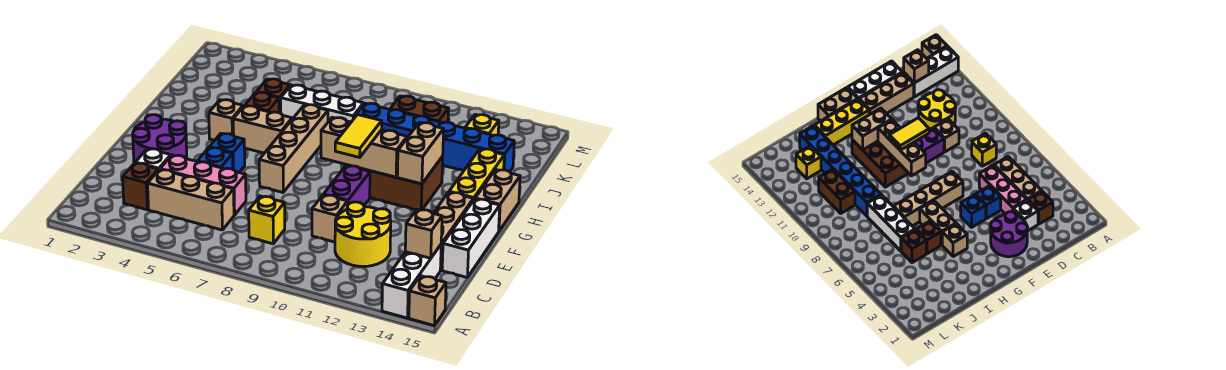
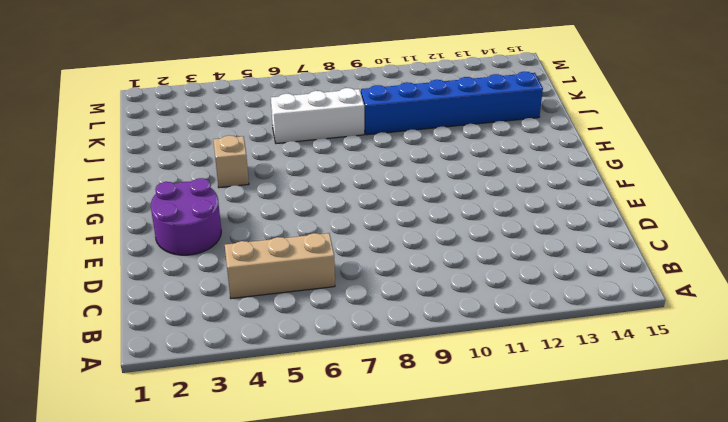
none -> white brick A14:C14 level 1
none -> tan brick A15 level 1
none -> brown brick C3 level 1
none -> yellow brick C8 level 1

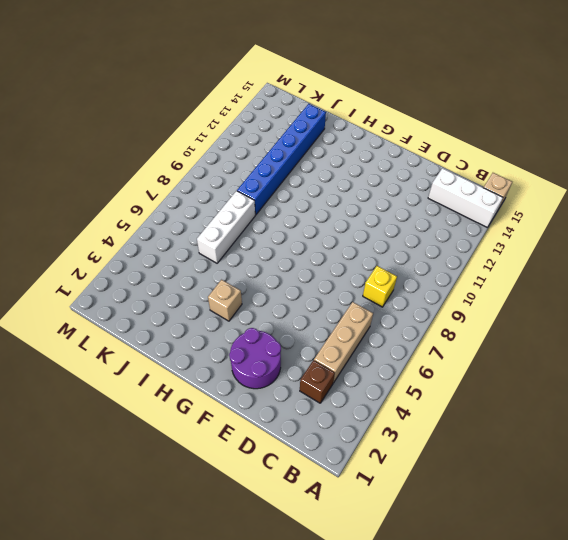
none -> yellow round brick C11:D12 level 1
none -> white brick D3 level 1
none -> pink brick D4:D6 level 1
none -> tan brick D10 level 1

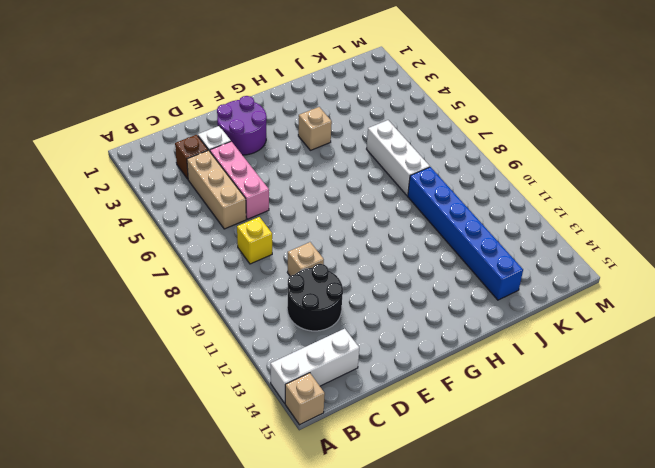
black round brick C11:D12 level 1 -> yellow round brick C11:D12 level 1
none -> tan brick D14:F14 level 1
none -> white brick D15:F15 level 1
none -> blue brick E5 level 1
none -> purple brick E10:F10 level 1

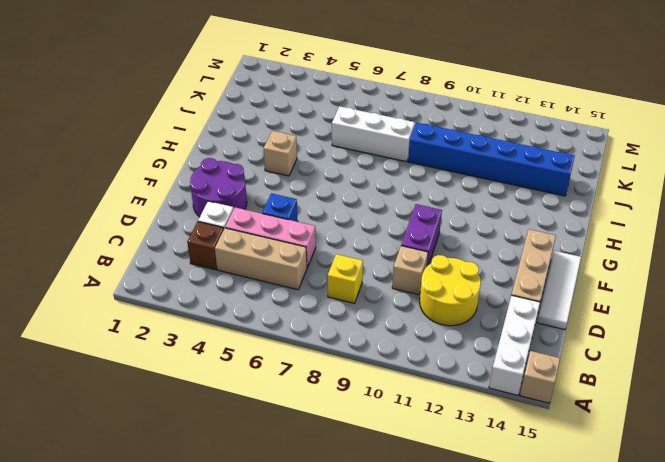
white tile D15:F15 level 1 -> white brick D15:F15 level 1
none -> blue brick F5 level 1
none -> tan brick F7:I7 level 1
none -> brown brick G10:H12 level 1
none -> yellow brick G14:I14 level 1

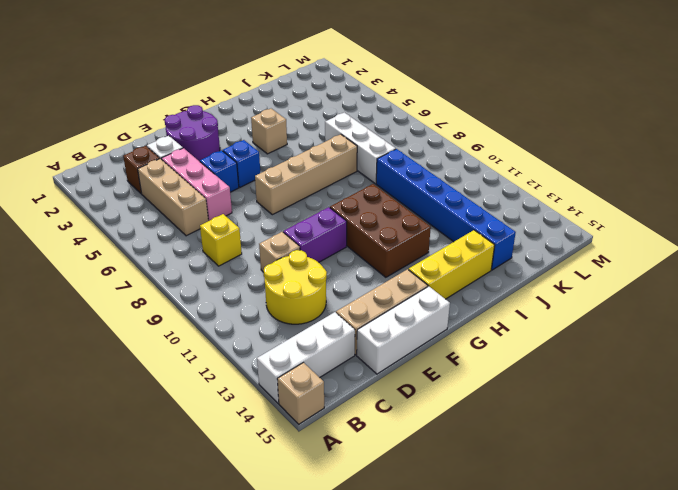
none -> tan brick G15:H15 level 1
none -> tan brick H5:H6 level 1
none -> brown brick I5 level 1
none -> brown brick J5 level 1

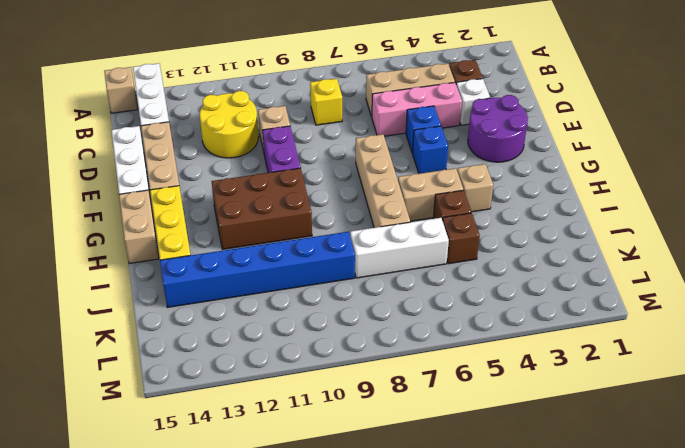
none -> brown brick K10:K11 level 1
none -> yellow brick K13 level 1
none -> tan brick C14 level 2
none -> tan brick G9:G11 level 2

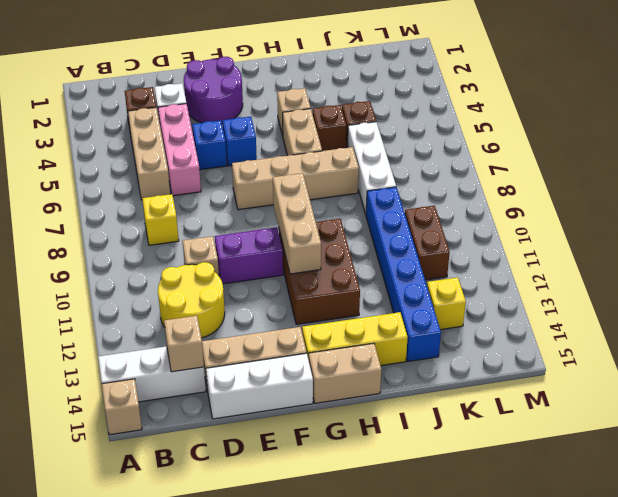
none -> tan brick G12:H12 level 2
none -> yellow tile F10:G10 level 3

